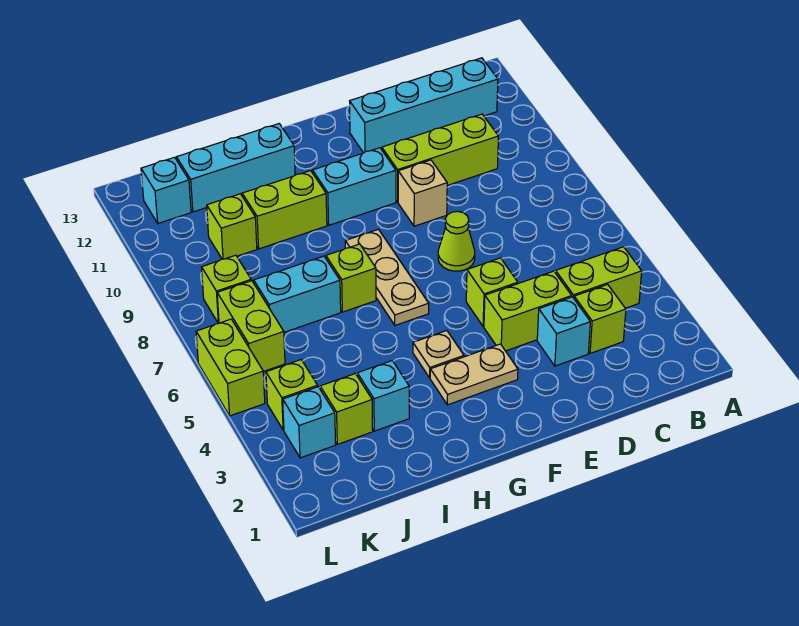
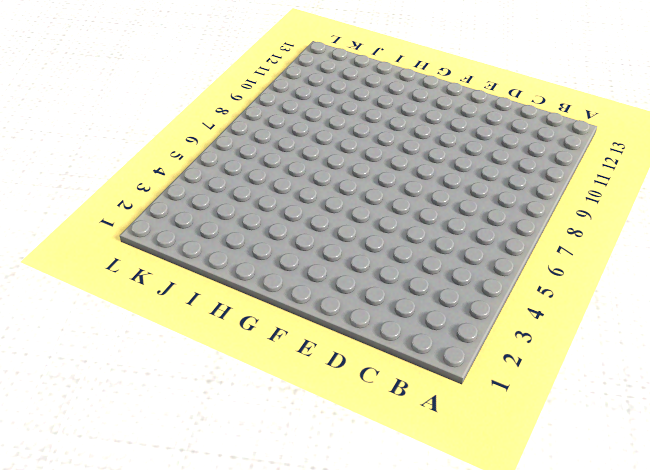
none -> lime brick B4:C4 level 1
none -> cyan brick B12:E12 level 1
none -> lime brick C3 level 1

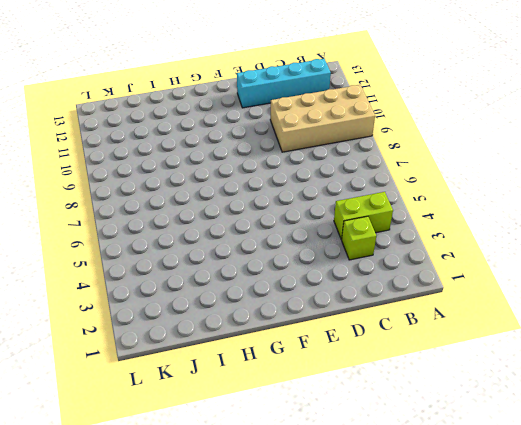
tan brick A9:D10 level 1 -> lime brick C10:E10 level 1
none -> cyan brick D3 level 1
none -> lime brick D4:E4 level 1
none -> lime brick E5 level 1

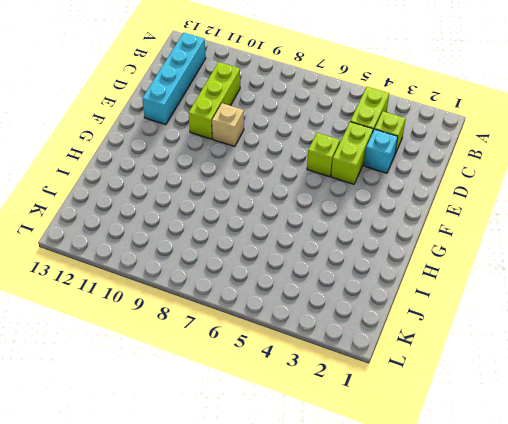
none -> lime cone E7 level 1
none -> tan plate F3:G3 level 1
none -> cyan brick F10:G10 level 1

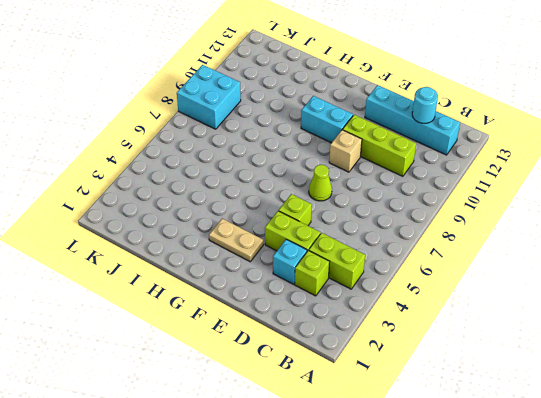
cyan round brick C12 level 2 -> none
cyan brick K8:L9 level 1 -> lime brick K8 level 1
none -> tan plate G4 level 1
none -> tan plate G6:G8 level 1
none -> lime brick H7 level 1

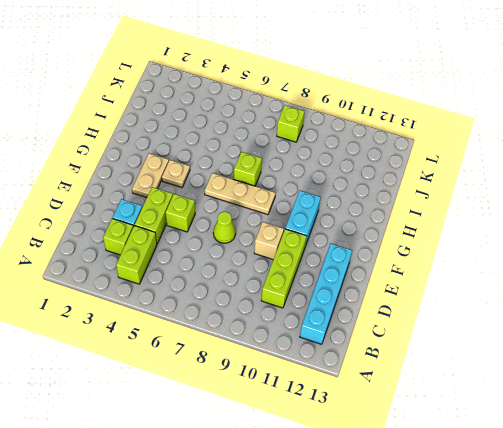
none -> lime brick H10:I10 level 1
none -> cyan brick H12:J12 level 1
none -> cyan brick I3 level 1

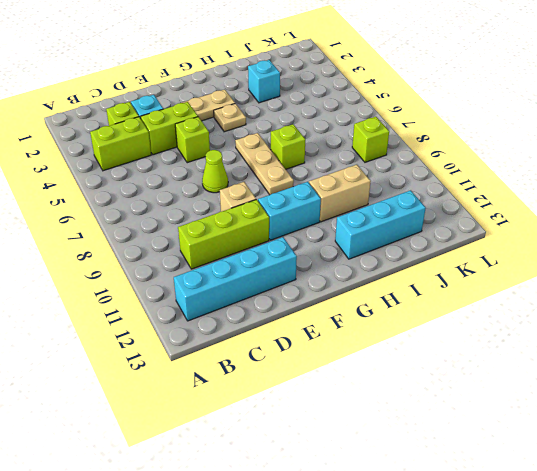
tan brick H10:I10 level 1 -> lime brick H10:I10 level 1
none -> cyan brick I7:J7 level 1
none -> lime brick J3 level 1
none -> lime brick J10 level 1

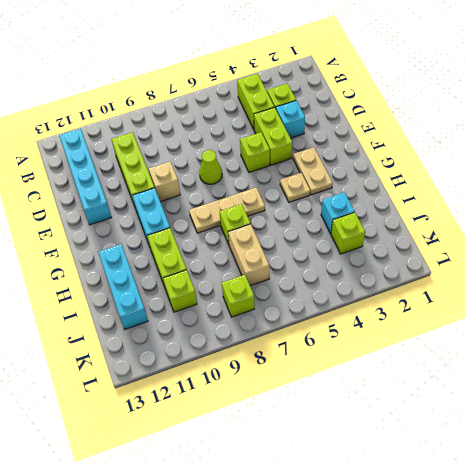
tan brick I7:J7 level 1 -> cyan brick I7:J7 level 1
none -> cyan brick K3 level 1
none -> lime brick K4 level 1
none -> lime brick K6:K7 level 1

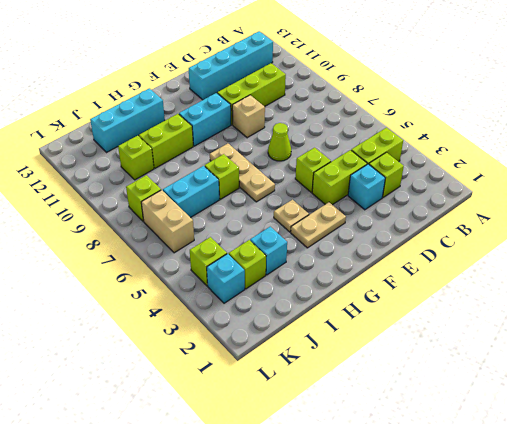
tan brick K6:K7 level 1 -> lime brick K6:K7 level 1
none -> cyan brick K12 level 1
none -> lime brick L5:L6 level 1

